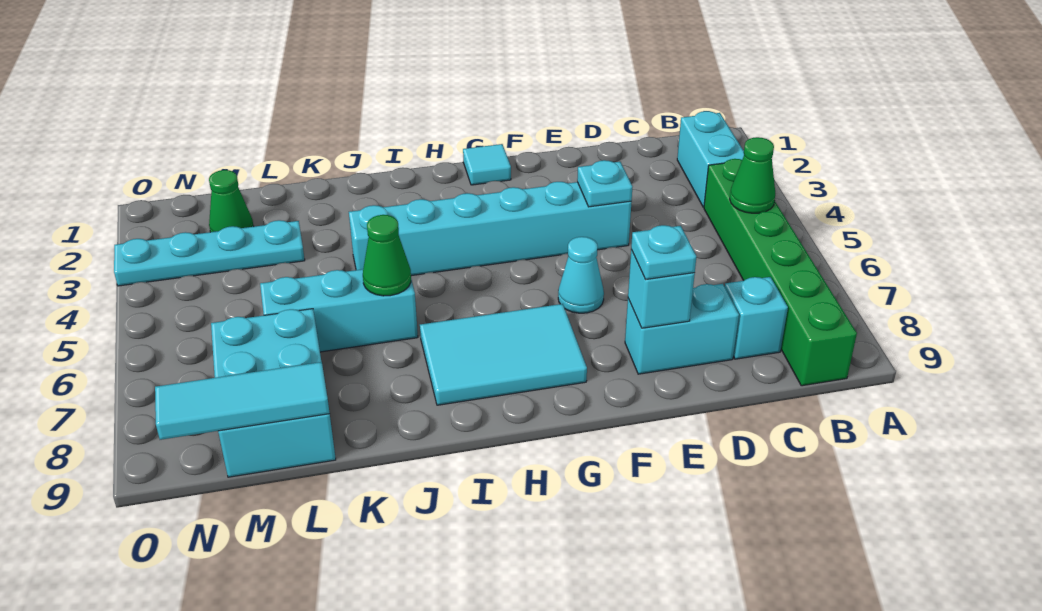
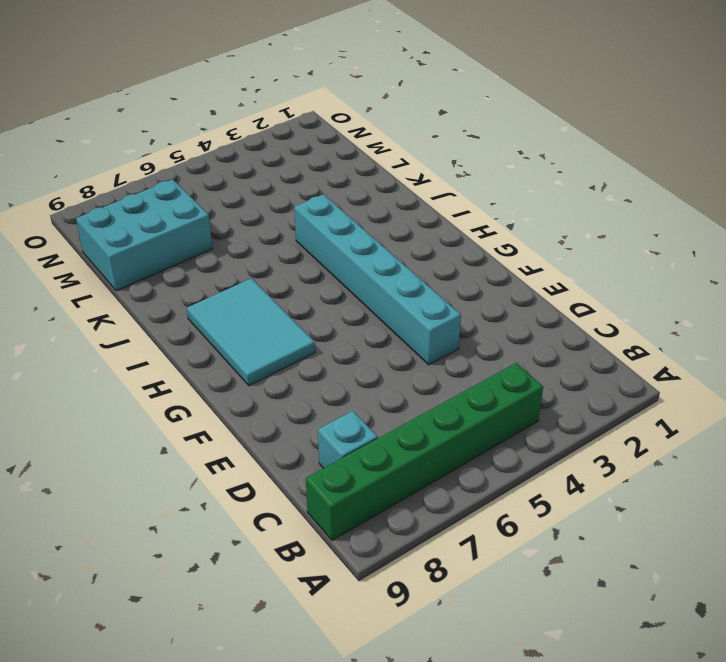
none -> cyan brick B2:B3 level 1
none -> cyan brick D8:E8 level 1
none -> cyan cone F6 level 1

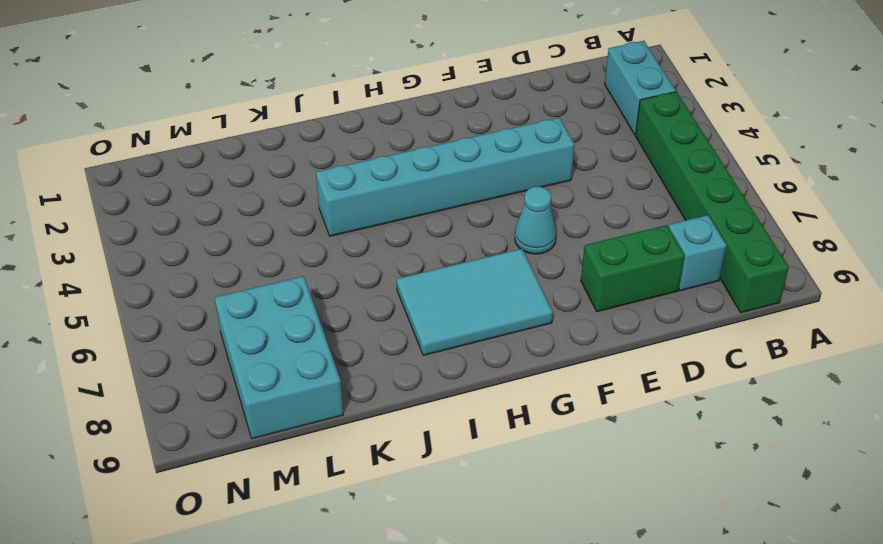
green brick D8:E8 level 1 -> cyan brick D8:E8 level 1
none -> cyan tile G1 level 1
none -> cyan brick J6:L6 level 1
none -> cyan plate L3:O3 level 1

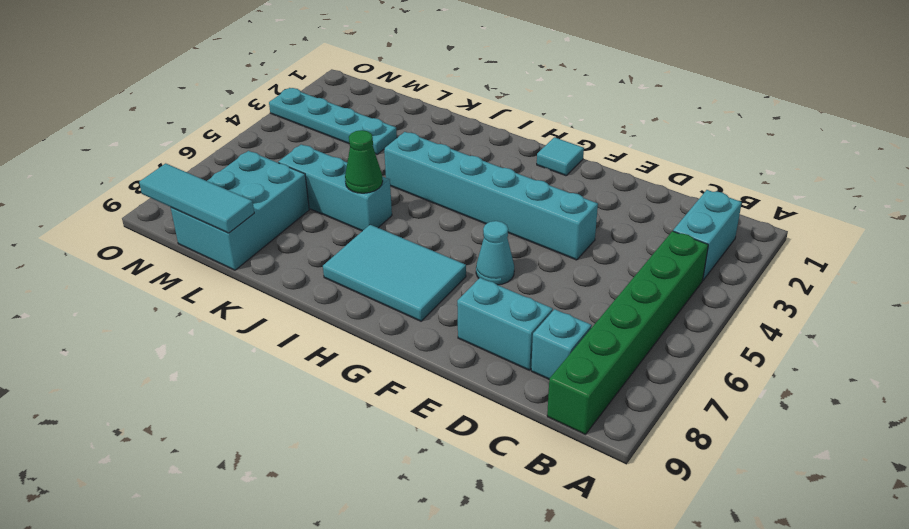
none -> green cone M2 level 1
none -> green cone B5 level 2
none -> cyan plate E4 level 2

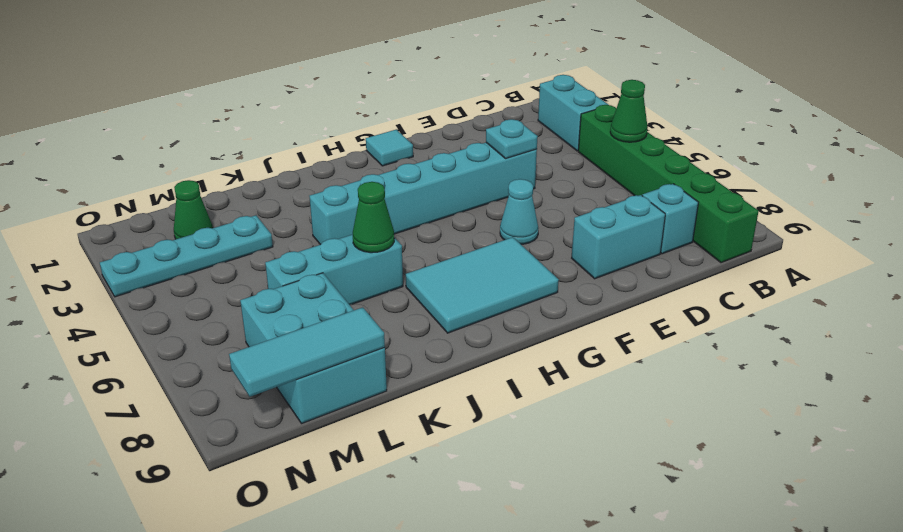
none -> cyan brick E8 level 2
none -> cyan plate E8 level 3

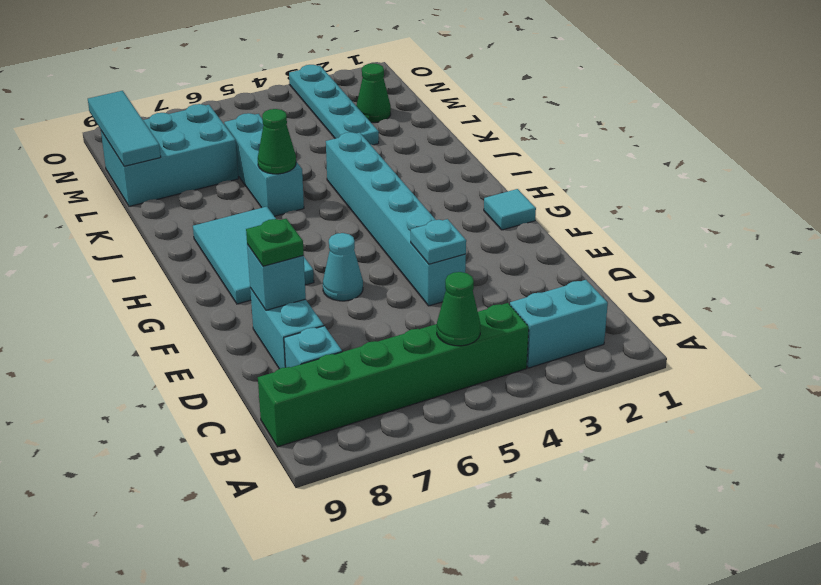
green plate E8 level 3 -> cyan plate E8 level 3

